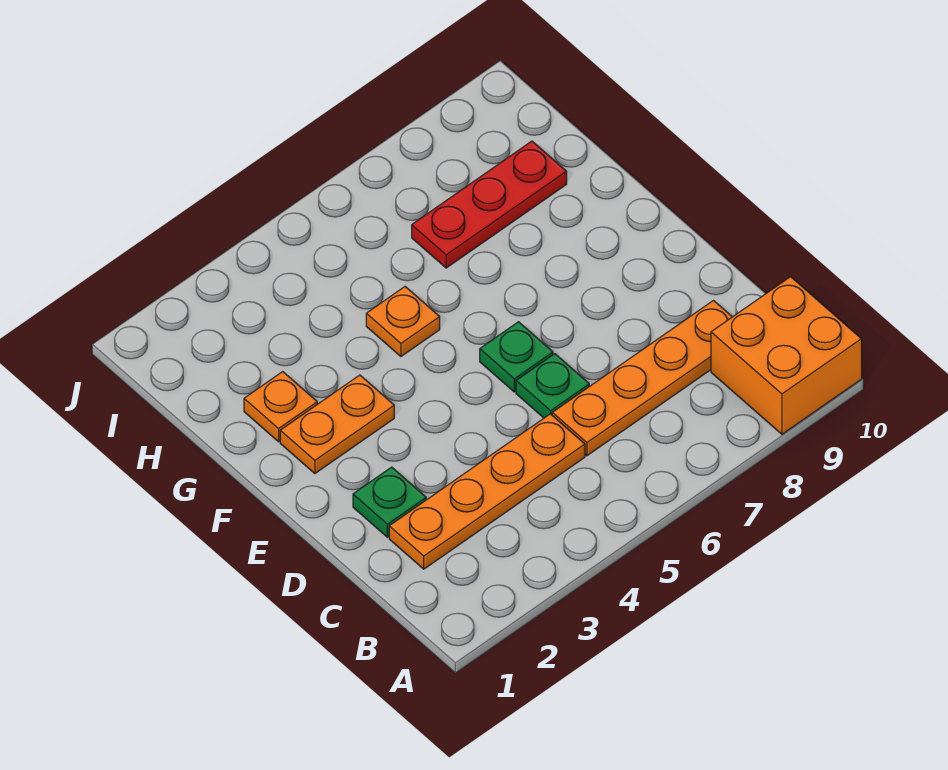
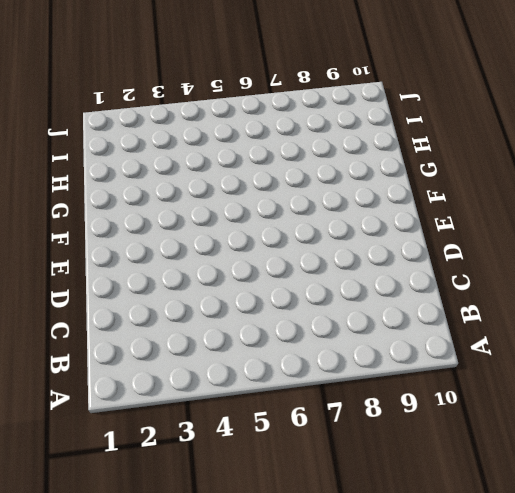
none -> orange brick A9:B10 level 1
none -> orange plate C2:C5 level 1

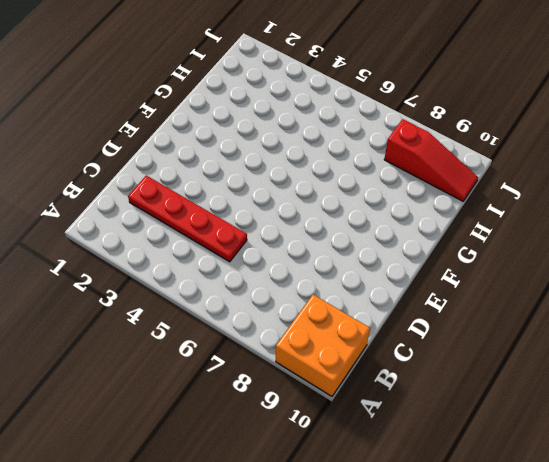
red plate C2:C5 level 1 -> orange plate C2:C5 level 1
red slope I8:I10 level 1 top 8 -> none
none -> orange plate C6:C9 level 1
none -> green plate D2 level 1

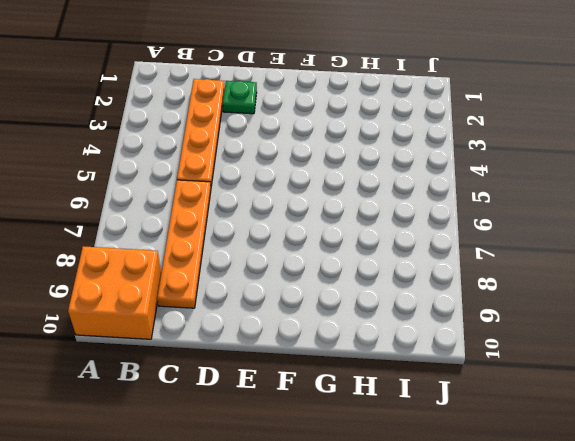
none -> green plate D6 level 1
none -> green plate E6 level 1

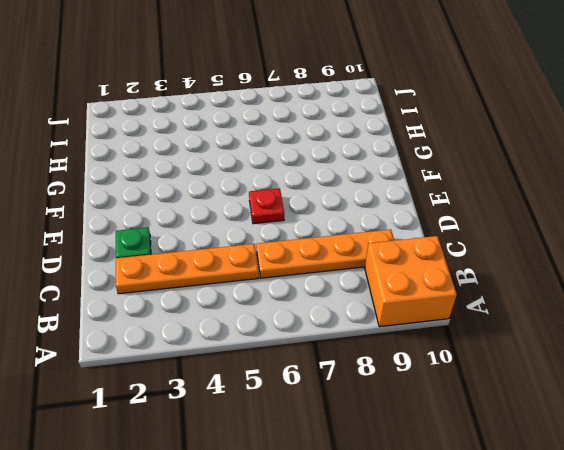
red plate E6 level 1 -> green plate E6 level 1
none -> green plate D6 level 1
none -> orange plate F2:F3 level 1

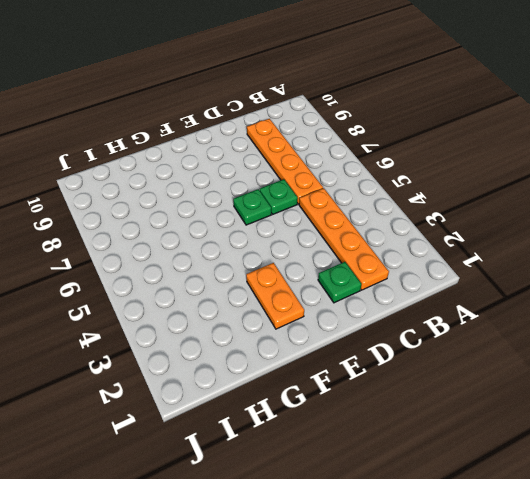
none -> orange brick A9:B10 level 1
none -> orange plate G2 level 1

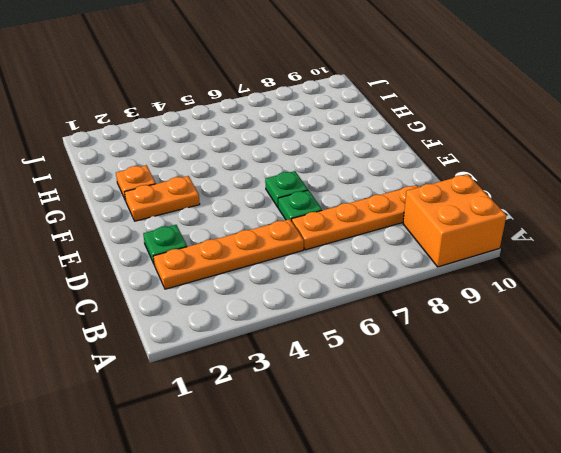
none -> orange plate G5 level 1
none -> red plate H7:H9 level 1

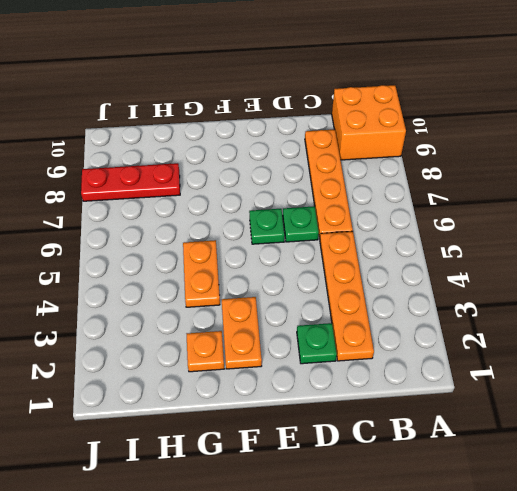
orange plate G4:G5 level 1 -> orange plate G5 level 1
red plate H8:J8 level 1 -> red plate H7:H9 level 1

